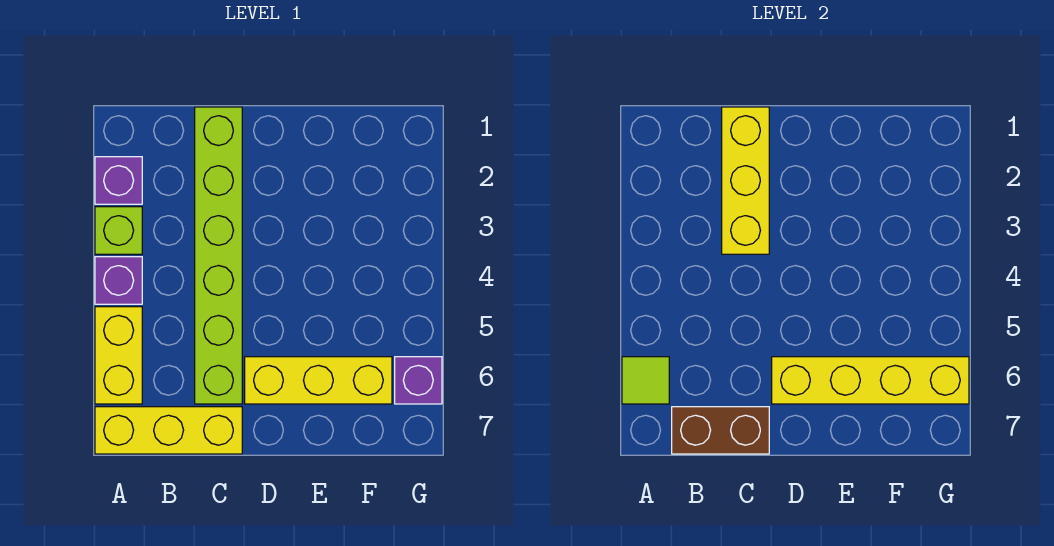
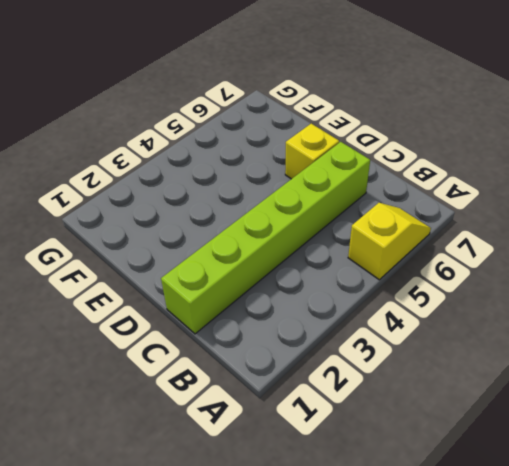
yellow slope A5:A6 level 1 top 5 -> yellow brick A5:A6 level 1
yellow brick D6 level 1 -> yellow brick D6:F6 level 1
none -> purple brick A2 level 1
none -> lime brick A3 level 1
none -> purple brick A4 level 1

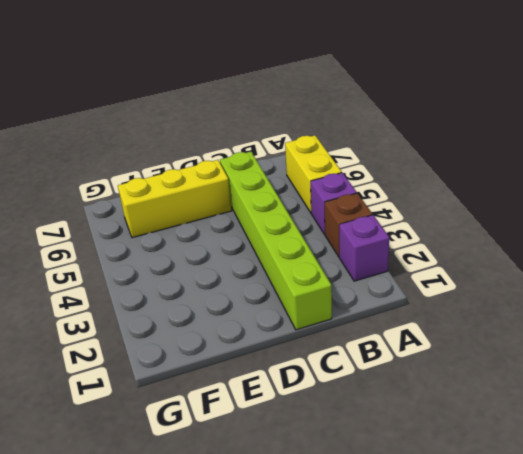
brown brick A3 level 1 -> lime brick A3 level 1
none -> yellow brick A7:C7 level 1
none -> purple brick G6 level 1
none -> lime tile A6 level 2

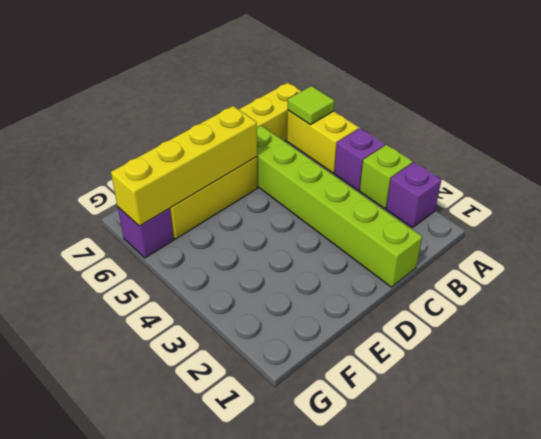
none -> brown brick B7:C7 level 2
none -> yellow brick C1:C3 level 2

